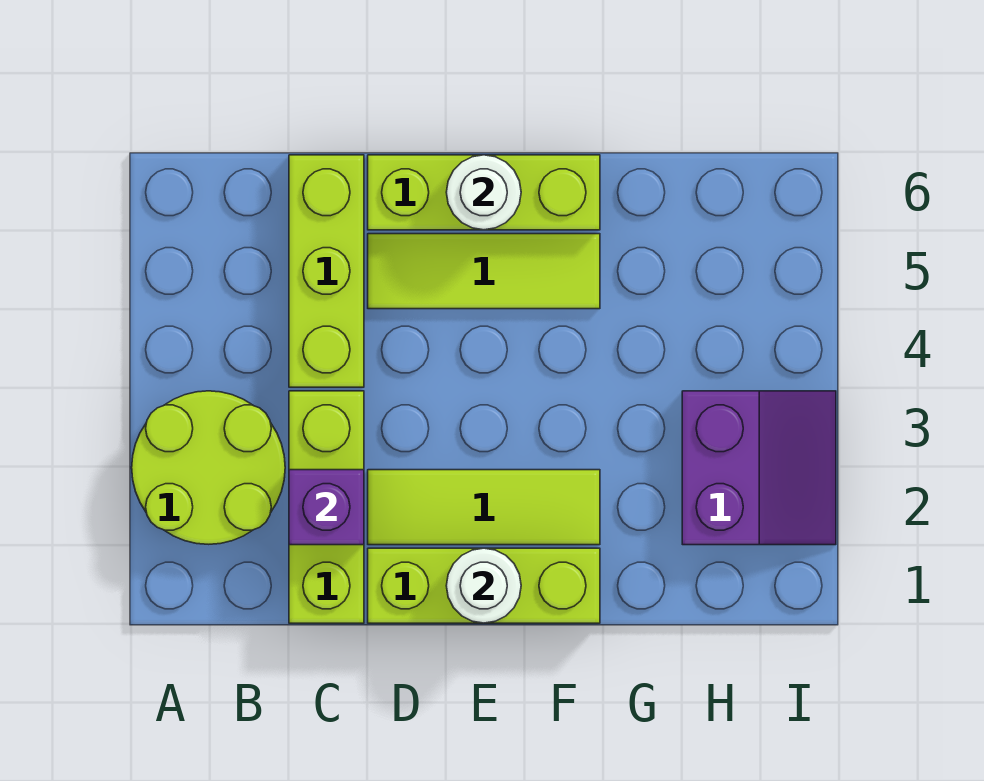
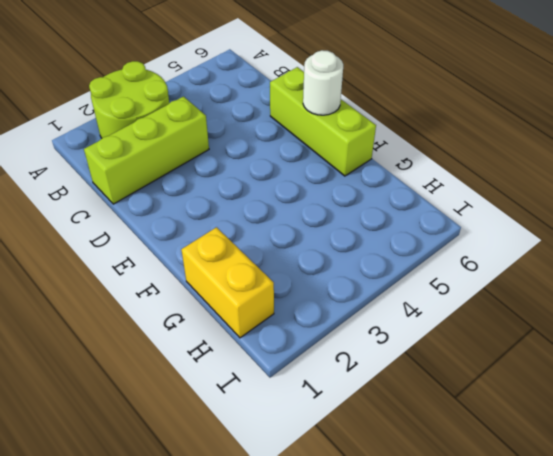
yellow brick G1:H1 level 1 -> none
none -> lime brick C4:C6 level 1
none -> lime brick D1:F1 level 1

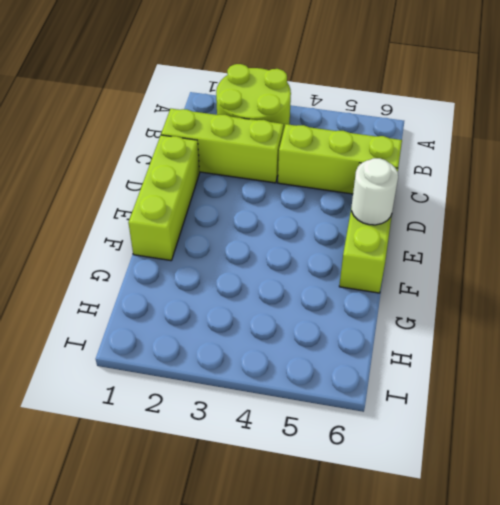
none -> lime tile D2:F2 level 1
none -> lime tile D5:F5 level 1

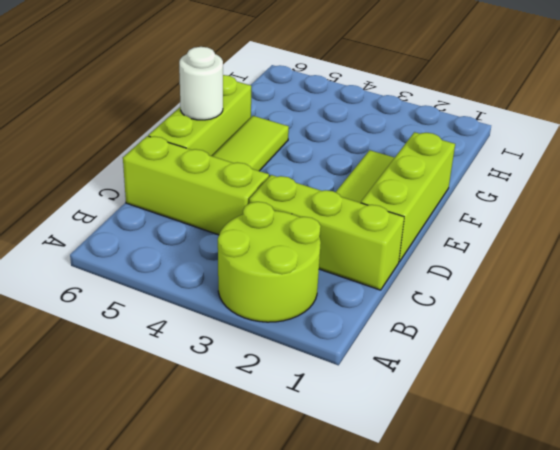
none -> purple slope H2:I3 level 1 top H
none -> purple brick C2 level 2

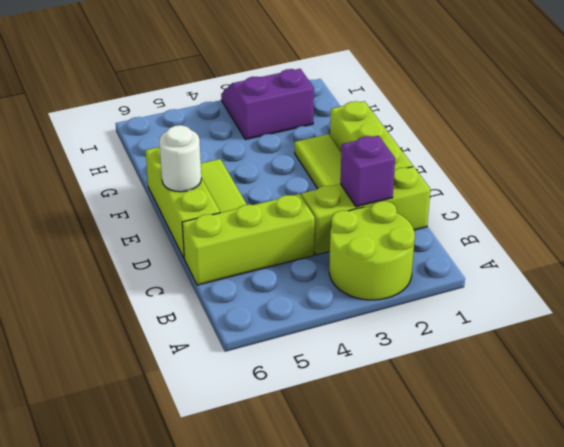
none -> white round brick E1 level 2

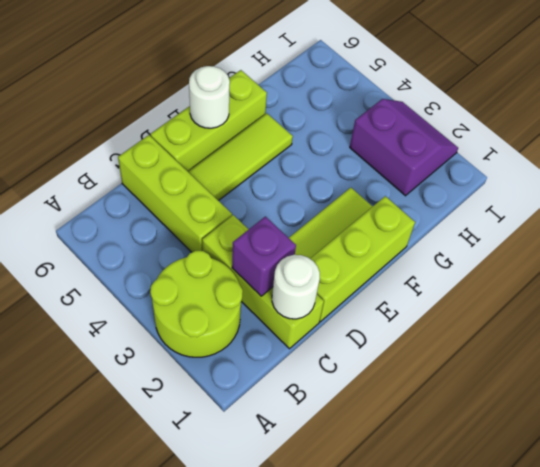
white round brick C1 level 2 -> white round brick E1 level 2

